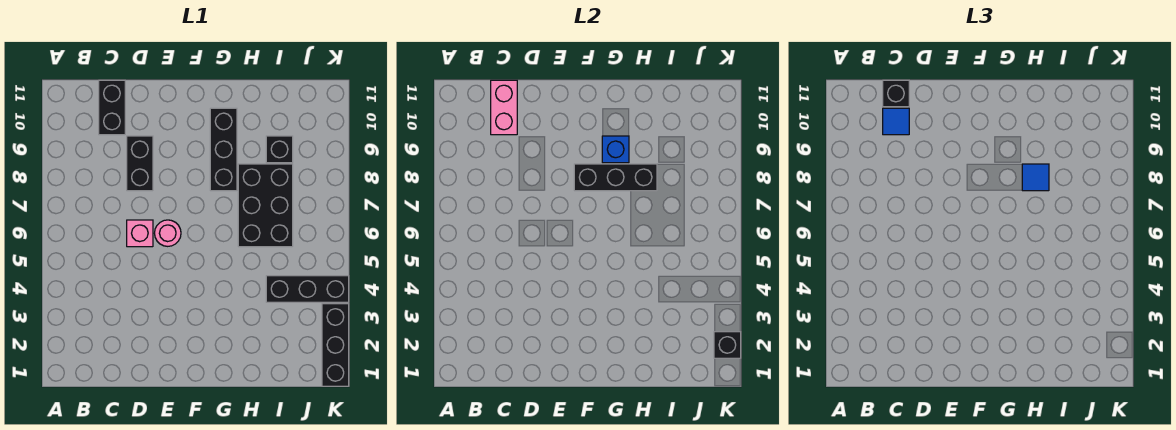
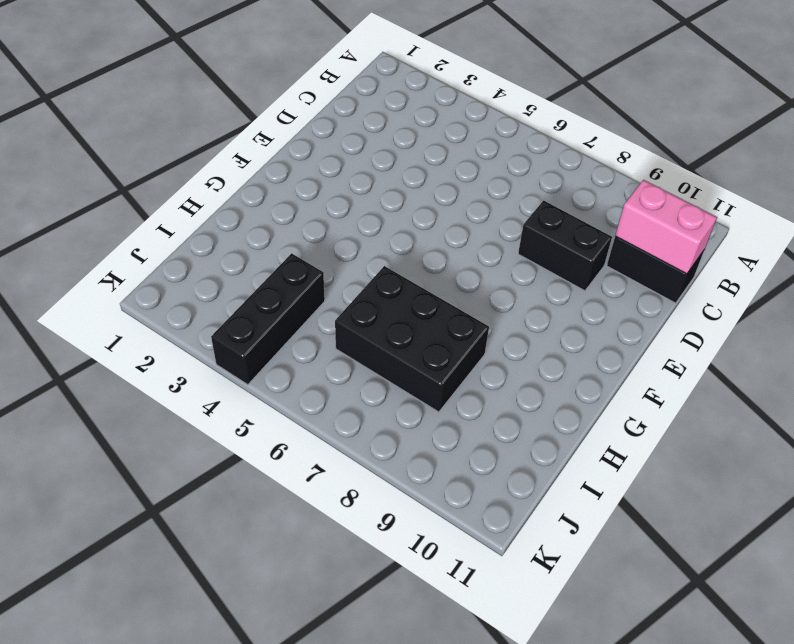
none -> pink brick D6 level 1
none -> pink round brick E6 level 1
none -> black brick G8:G10 level 1

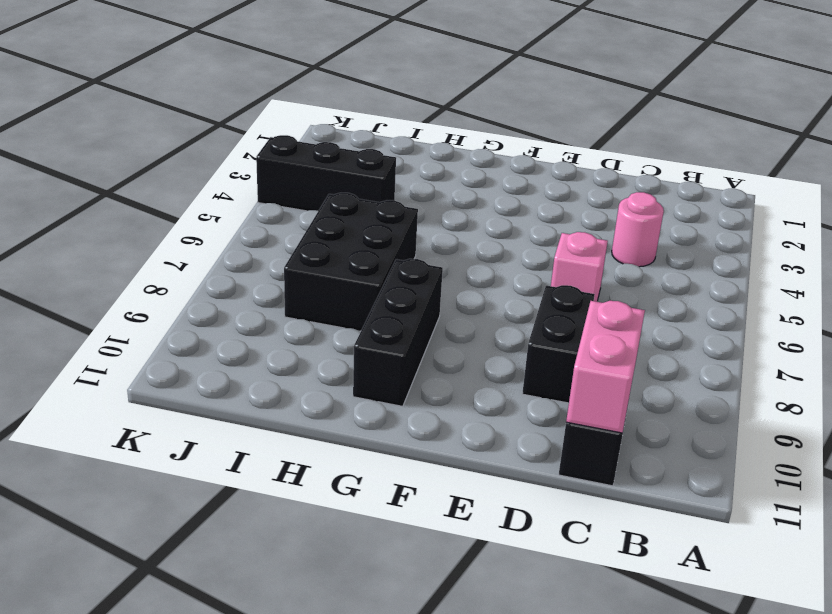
pink round brick C4 level 1 -> pink round brick E6 level 1
none -> black brick I9 level 1
none -> black brick K1:K3 level 1
none -> black brick F8:H8 level 2

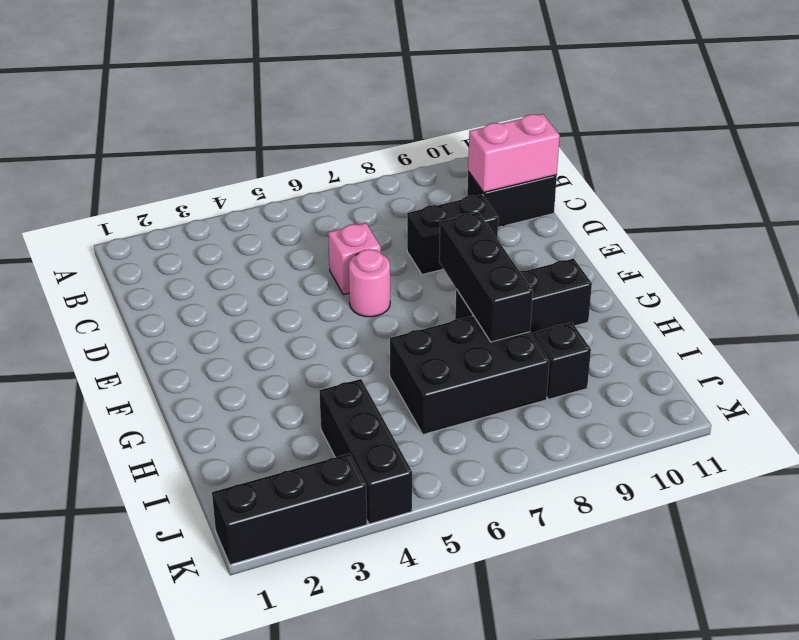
none -> blue brick G9 level 2
none -> black brick K2 level 2
none -> blue tile C10 level 3

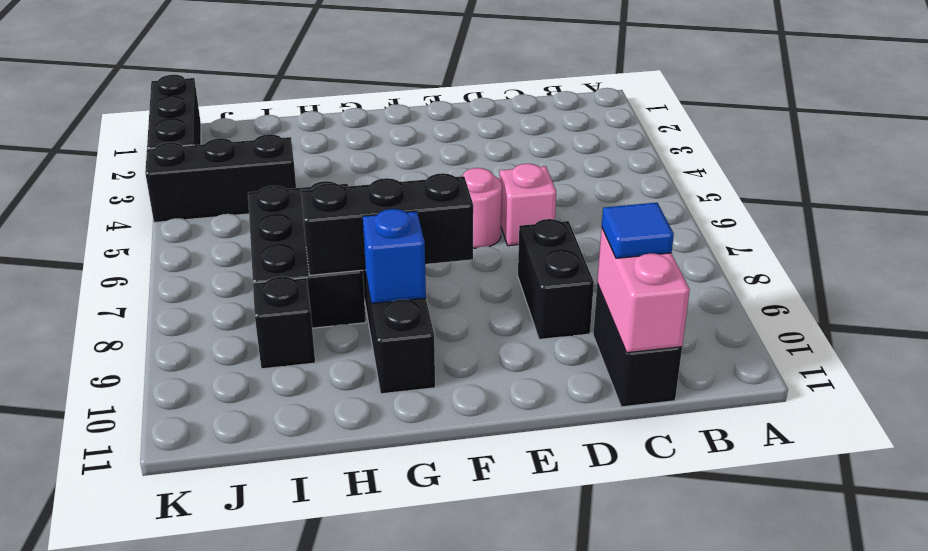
none -> black brick K2 level 2
none -> black brick C11 level 3
none -> blue tile H8 level 3

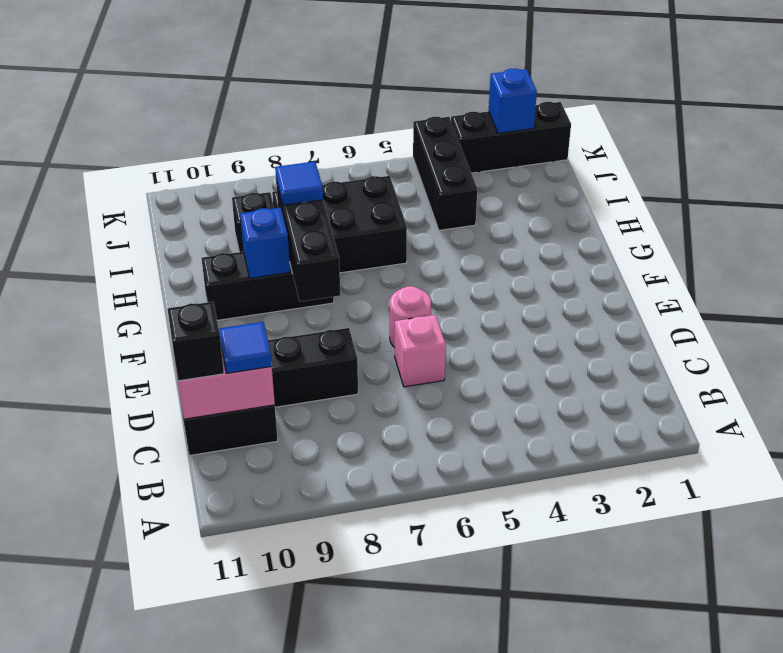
blue brick K2 level 2 -> black brick K2 level 2

